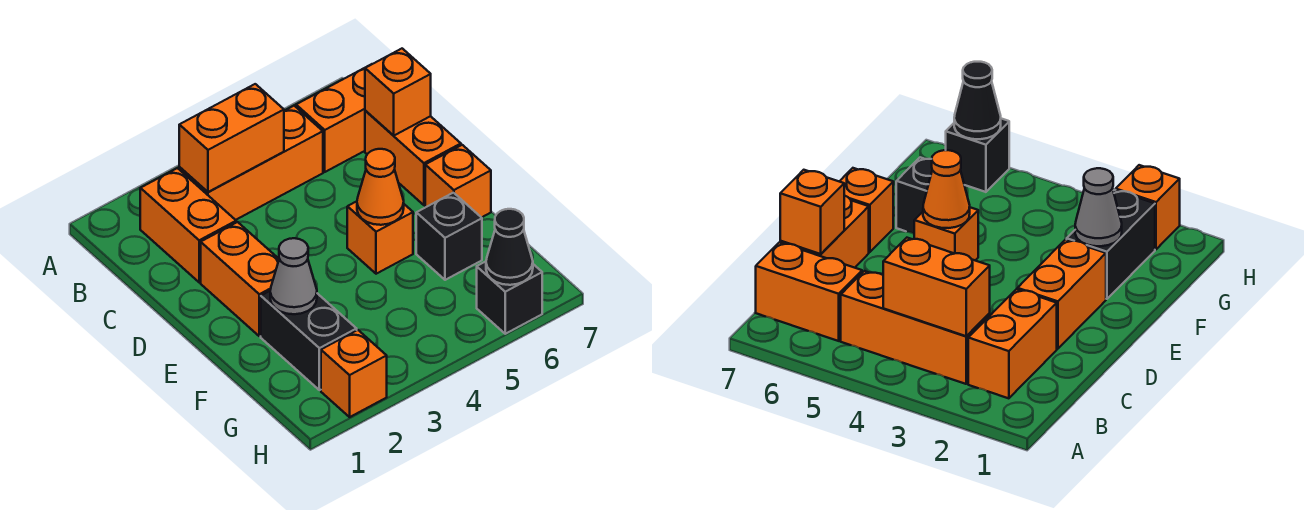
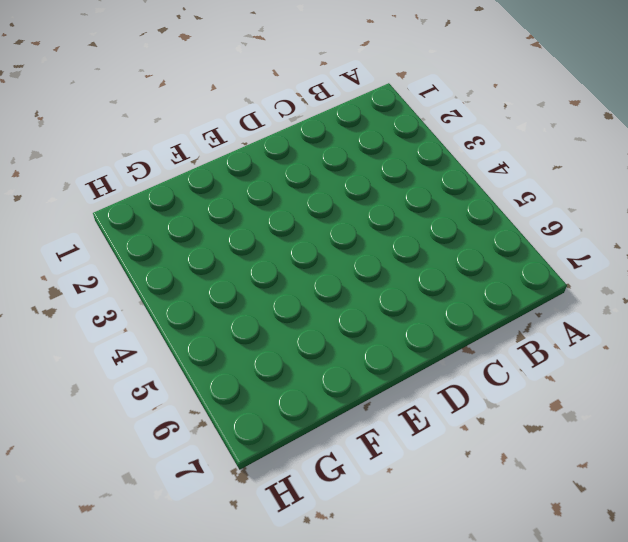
none -> orange brick B2:C2 level 1
none -> orange brick B3:B5 level 1
none -> orange brick B6:B7 level 1

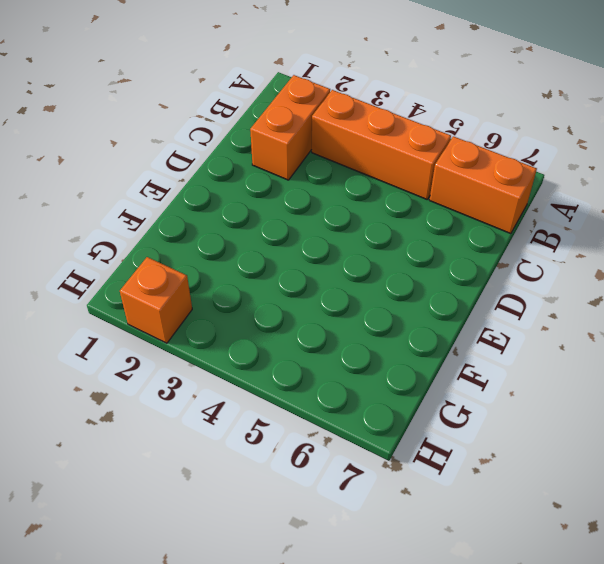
none -> orange brick C7:D7 level 1
none -> orange brick D2:E2 level 1
none -> orange brick E5 level 1

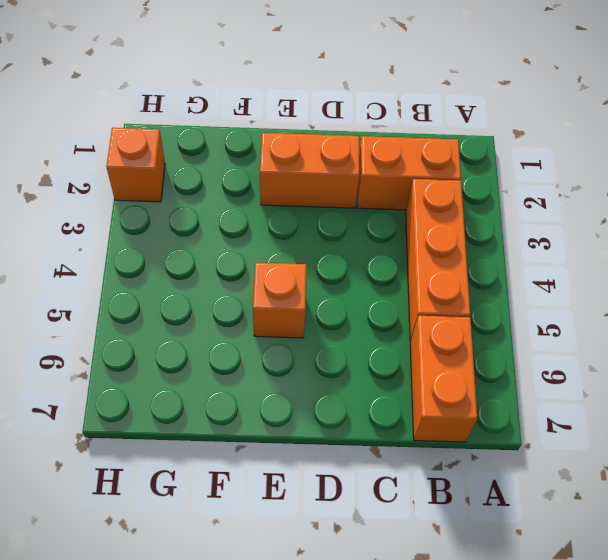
none -> orange brick C7:D7 level 1
none -> orange brick E7 level 1
none -> black brick F2:G2 level 1

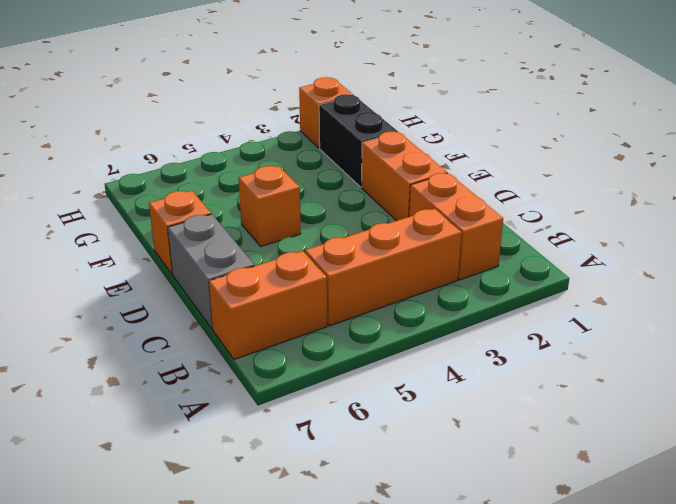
grey brick C7:D7 level 1 -> orange brick C7:D7 level 1
none -> black brick F6 level 1
none -> black brick H6 level 1
none -> orange brick B3:B4 level 2

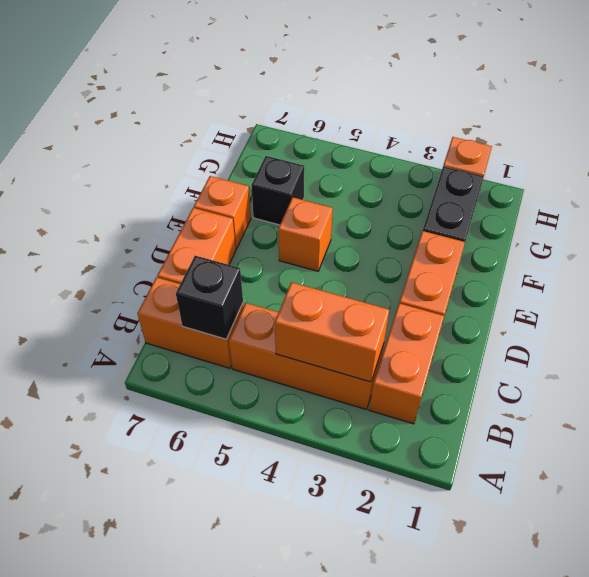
black brick B6 level 2 -> black brick H6 level 1
none -> orange brick C7 level 2
none -> orange cone E5 level 2
none -> grey cone F2 level 2

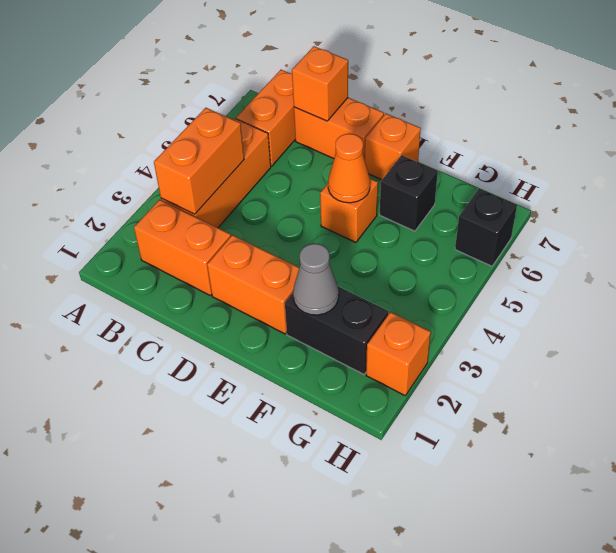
none -> black cone H6 level 2

